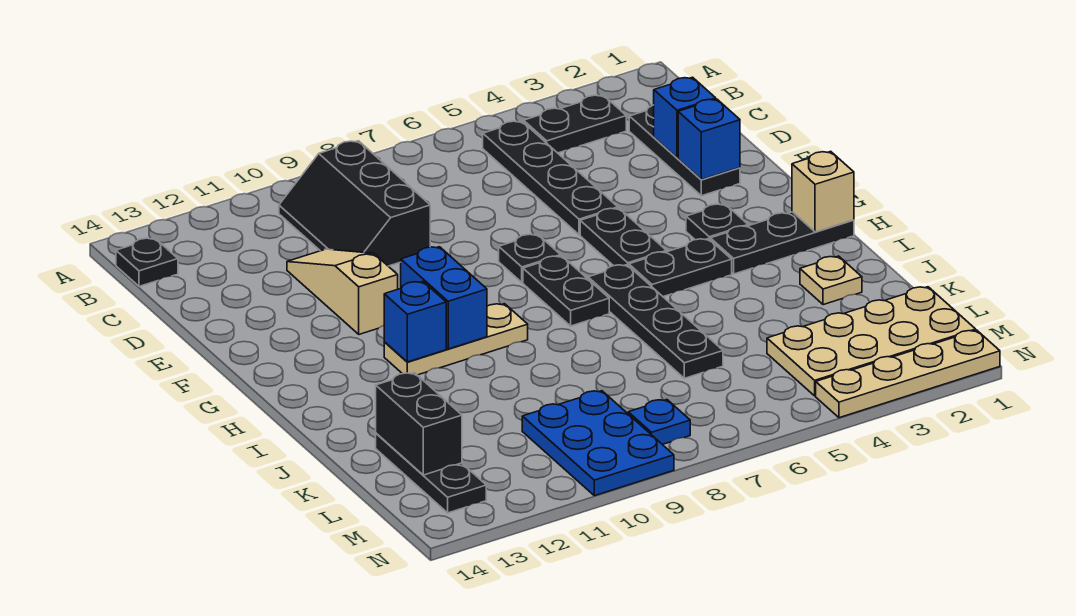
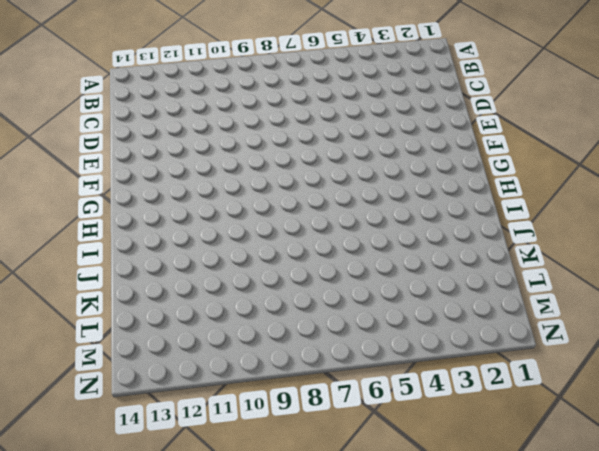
none -> black plate B3:B4 level 1
none -> black plate B5:E5 level 1
none -> black slope B9:D10 level 1 top 9

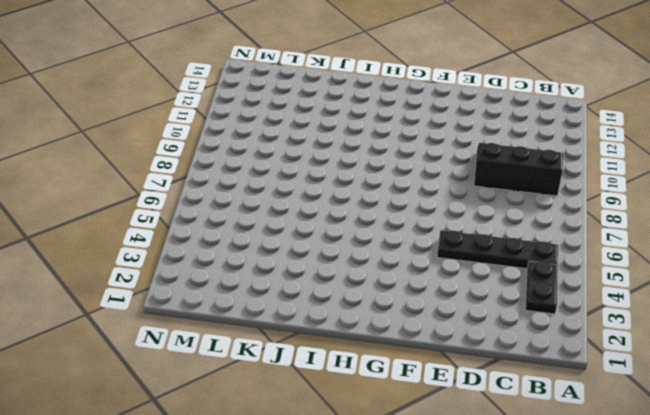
none -> black plate B14 level 1
none -> black plate C2:E2 level 1
none -> tan slope D11:F11 level 1 top F

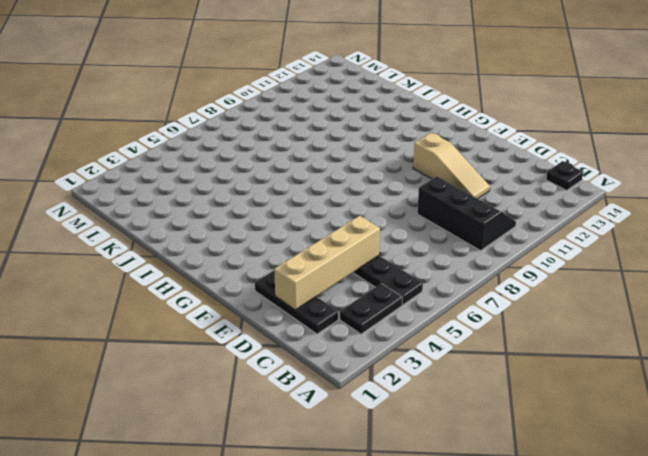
tan brick D2:D5 level 2 -> blue brick D2 level 2
none -> black plate F5:G5 level 1
none -> black plate F7 level 1
none -> black plate G3 level 1

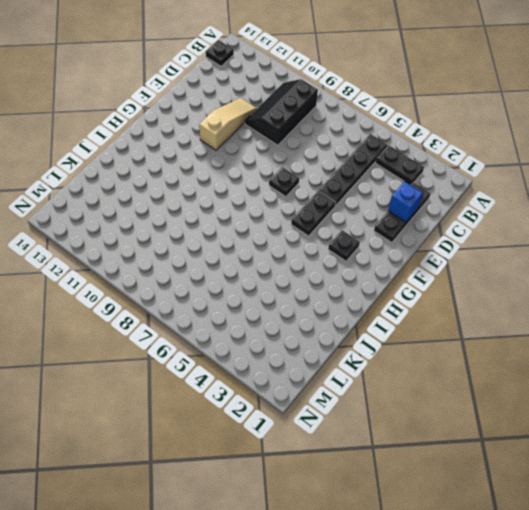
none -> black plate G7:H7 level 1
none -> black plate H1:H3 level 1
none -> black plate H4:H5 level 1

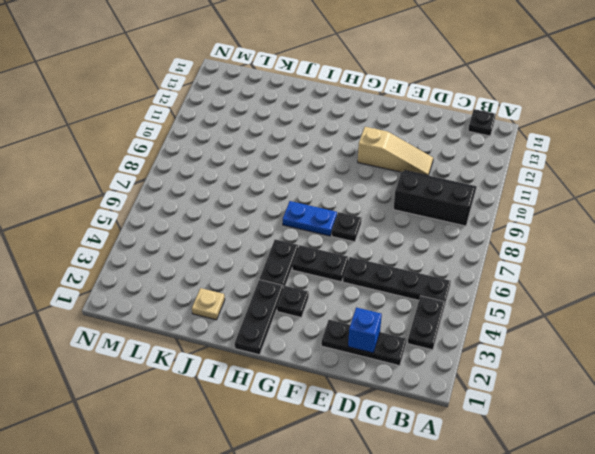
blue plate G7:H7 level 1 -> black plate G7:H7 level 1
none -> black plate H6:K6 level 1
none -> tan plate H9:H11 level 1
none -> black plate K13:M13 level 1

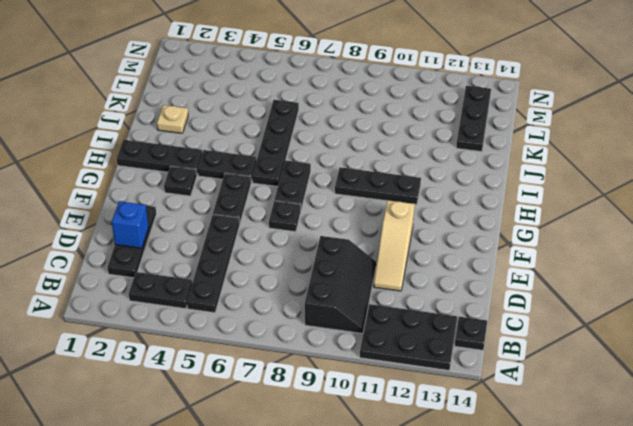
black plate A11:B13 level 1 -> none
black plate H9:H11 level 1 -> tan plate H9:H11 level 1
none -> tan plate L1:M4 level 1
none -> blue plate L9:N10 level 1
none -> blue plate M8 level 1

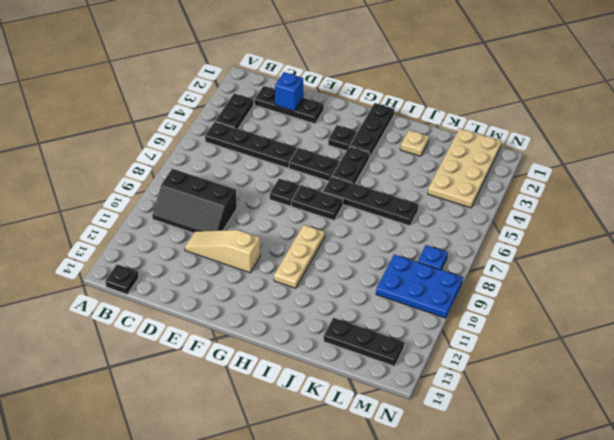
none -> tan plate N1:N4 level 1
none -> blue brick E2 level 2
none -> blue brick G10:H10 level 2

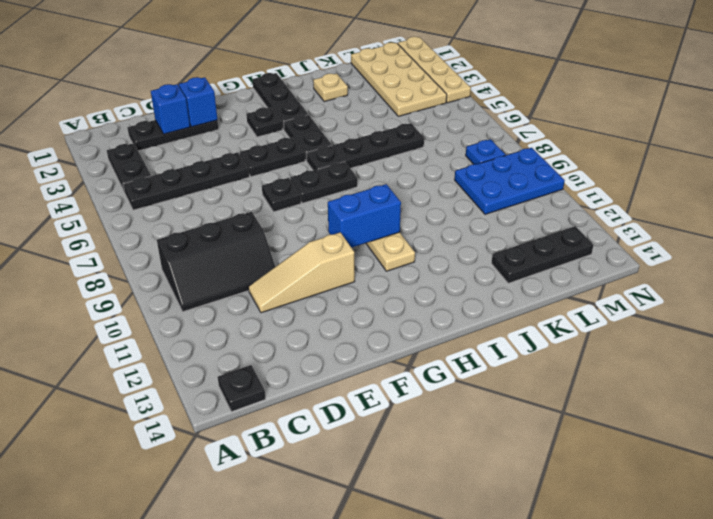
none -> tan brick H1 level 2
none -> blue brick H11 level 2
none -> black brick K13:L13 level 2

